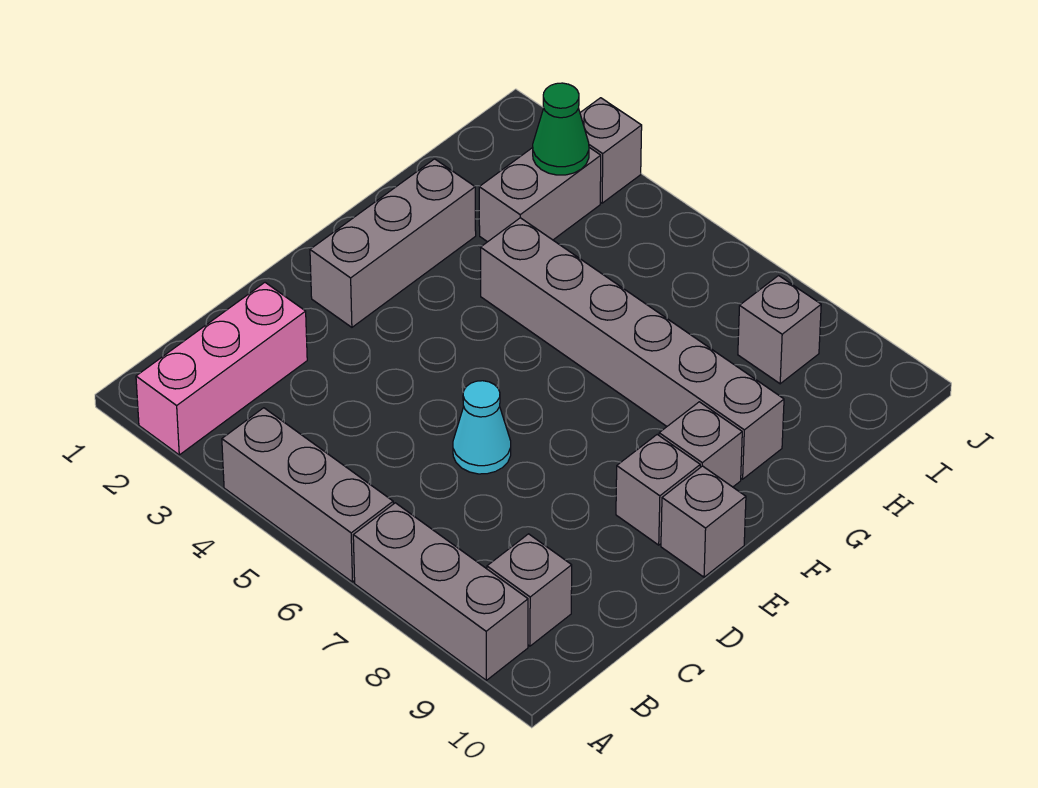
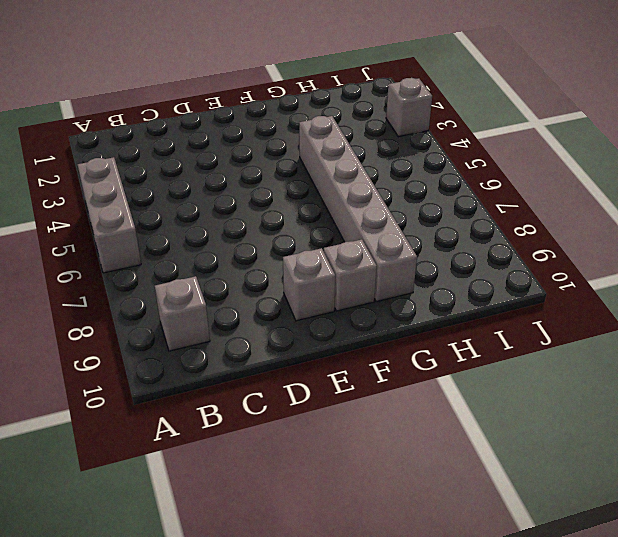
none -> pink brick A2:C2 level 1
none -> grey brick A7:A9 level 1
none -> cyan cone D6 level 1

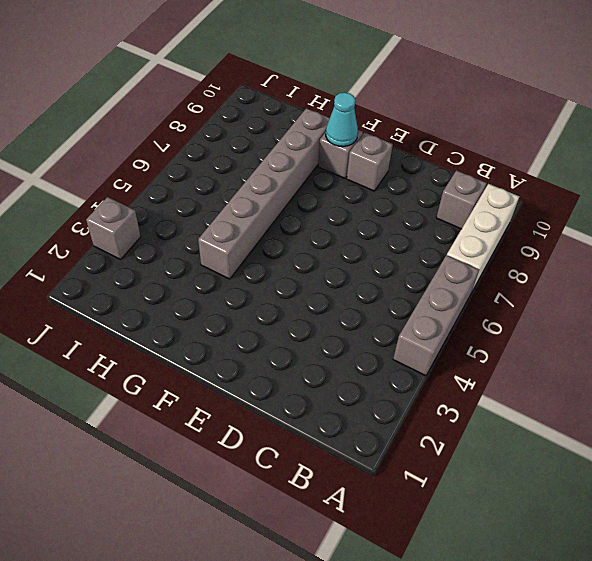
white brick A7:A9 level 1 -> grey brick A7:A9 level 1
cyan cone F9 level 2 -> cyan cone D6 level 1
none -> pink brick A2:C2 level 1
none -> grey brick E2:G2 level 1
none -> grey brick E10 level 1

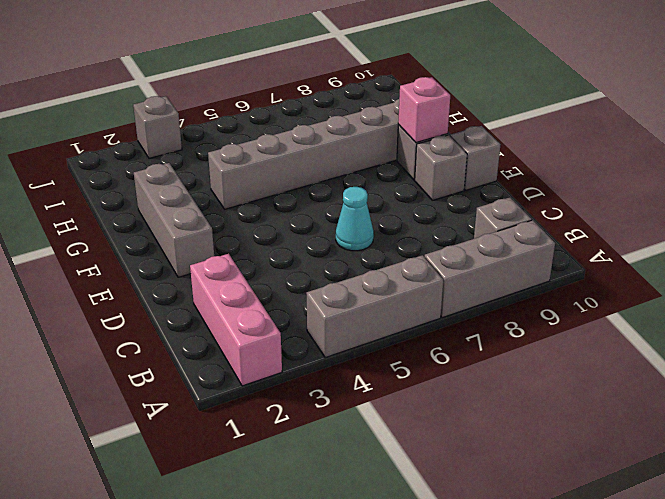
pink brick F9 level 2 -> none
none -> grey brick H3:I3 level 1
none -> grey brick I8 level 1
none -> green cone I3 level 2

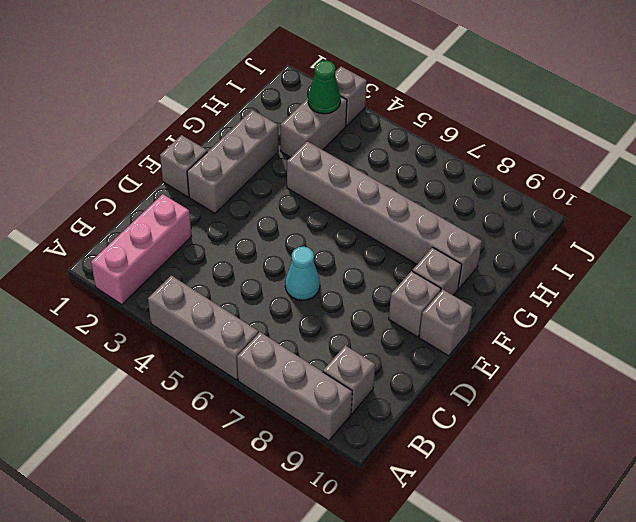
grey brick E1 level 1 -> grey brick I8 level 1

